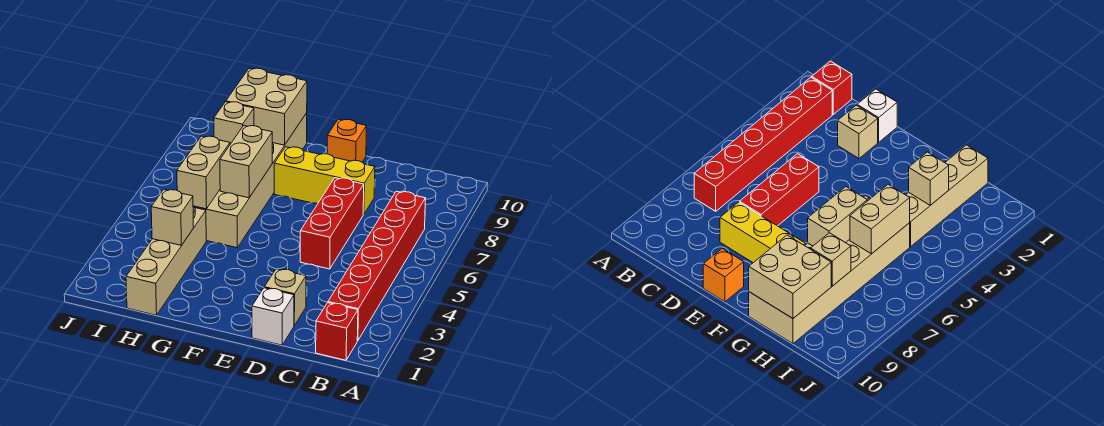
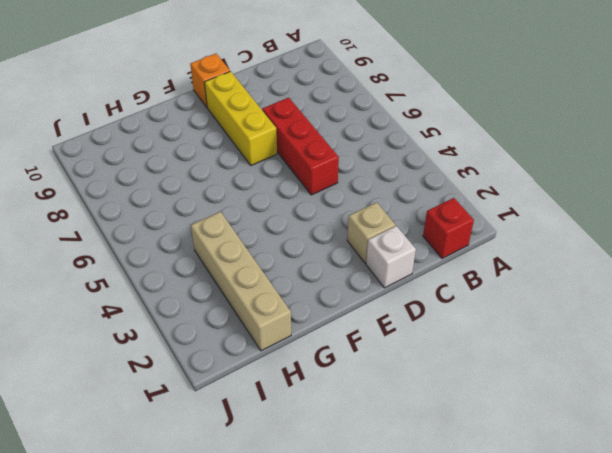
yellow brick E7:E9 level 1 -> yellow brick D8:F8 level 1
none -> red brick B2:B7 level 1
none -> tan brick G5:H10 level 1
none -> tan brick G6:G7 level 2

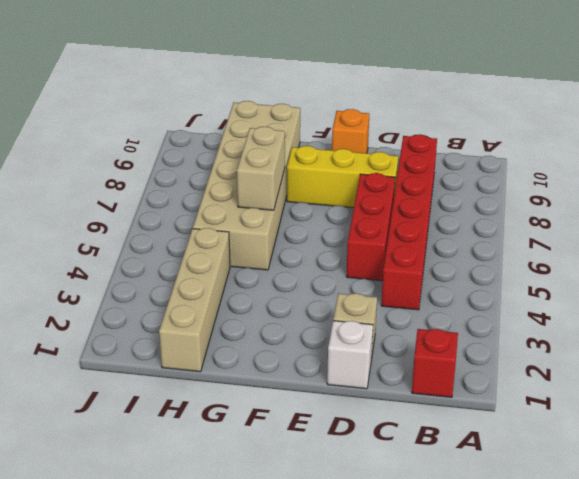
red brick C4:C9 level 1 -> red brick B2:B7 level 1
none -> tan brick G9:H10 level 2
none -> tan brick H3 level 2
none -> tan brick H5:H6 level 2

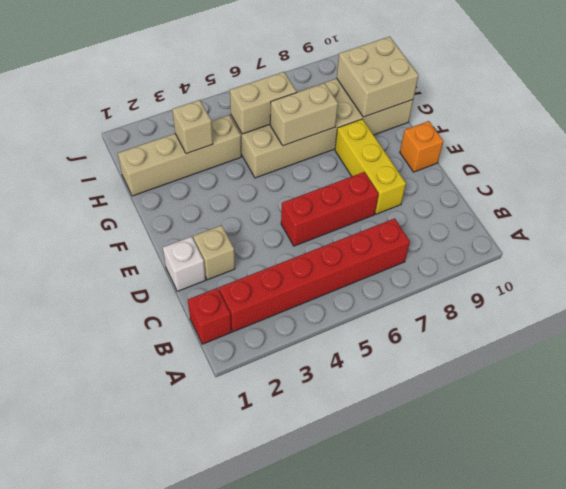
none -> tan brick H8 level 2

